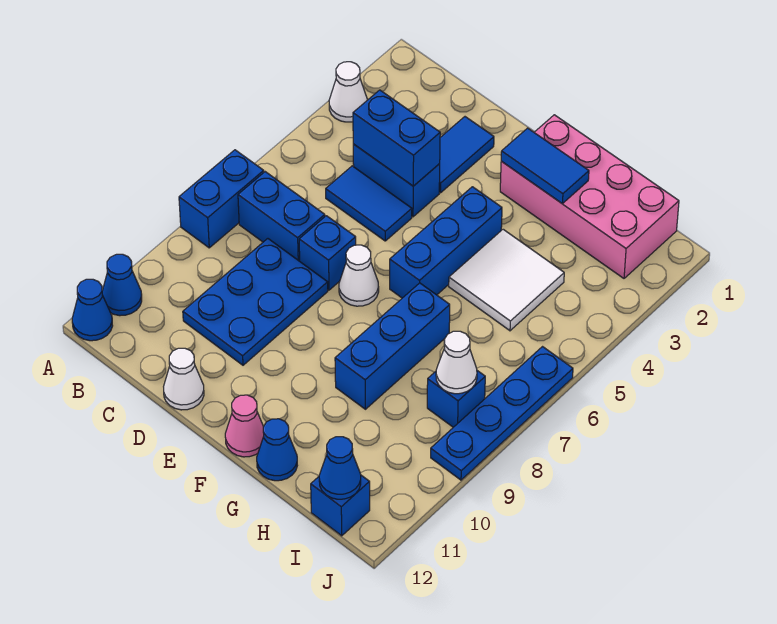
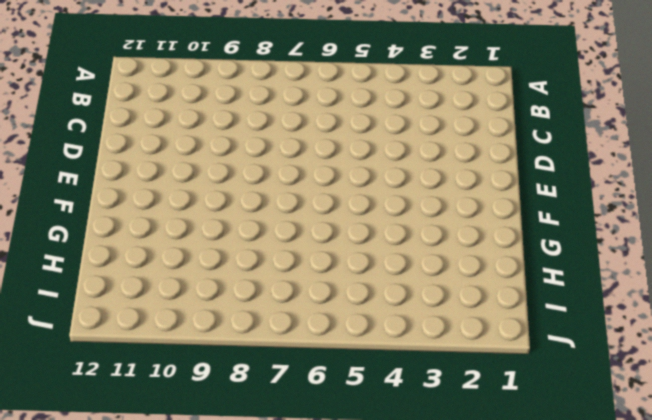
none -> white cone A3 level 1
none -> blue brick A7:A8 level 1
none -> blue cone A11 level 1

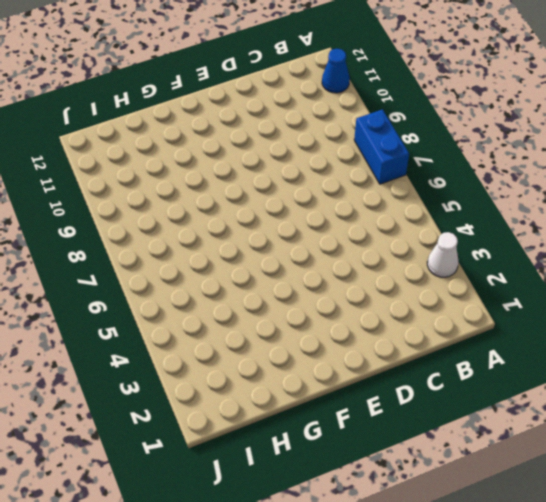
none -> blue cone A12 level 1
none -> blue brick B7:C7 level 1
none -> blue brick C4:D4 level 1

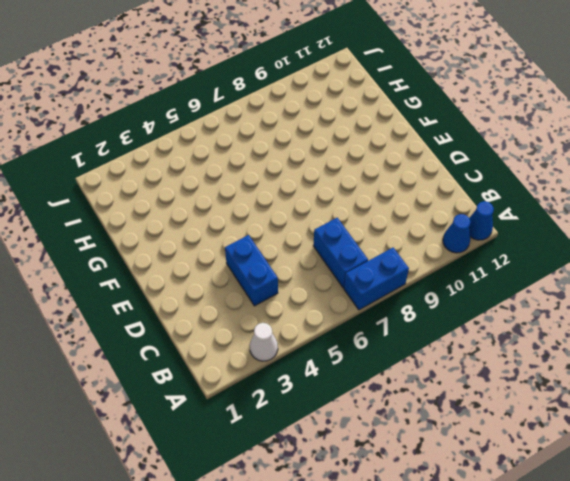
none -> blue tile C5:D5 level 1
none -> blue plate C8:D10 level 1
none -> blue tile D2:D3 level 1

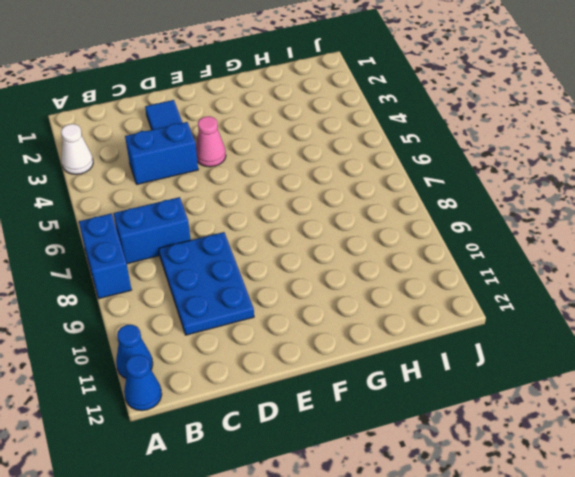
pink cone E4 level 1 -> pink cone F12 level 1
none -> blue tile C5:D5 level 1
none -> blue brick D7 level 1
none -> white cone D12 level 1

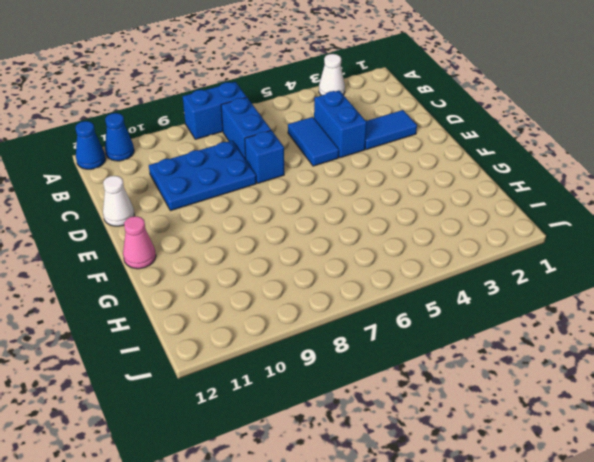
none -> white cone E7 level 1
none -> pink brick F1:I2 level 1
none -> blue brick F4:F6 level 1

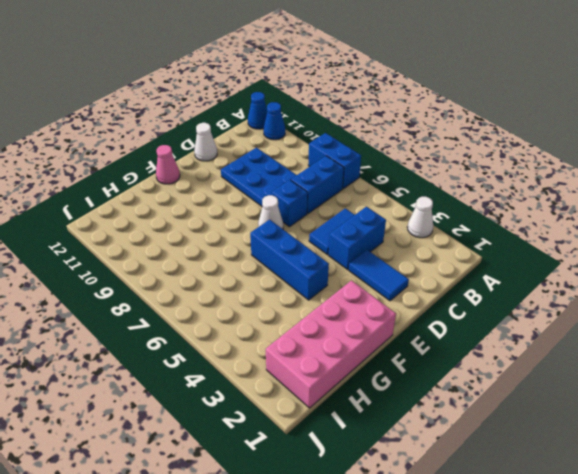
none -> white tile G4:H5 level 1
none -> blue brick G7:G9 level 1
none -> blue cone G12 level 1

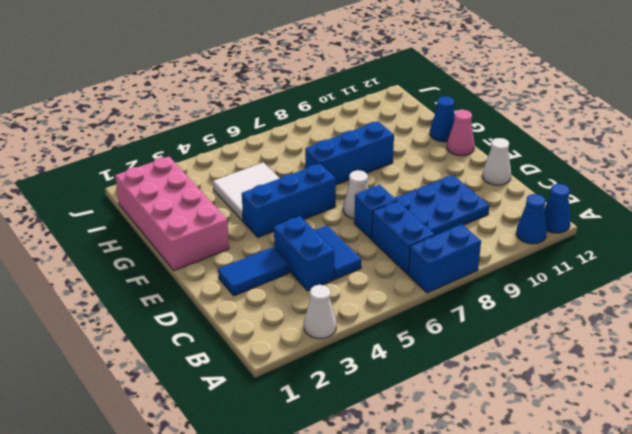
none -> blue brick I8 level 1
none -> blue brick I12 level 1
none -> blue plate J6:J9 level 1

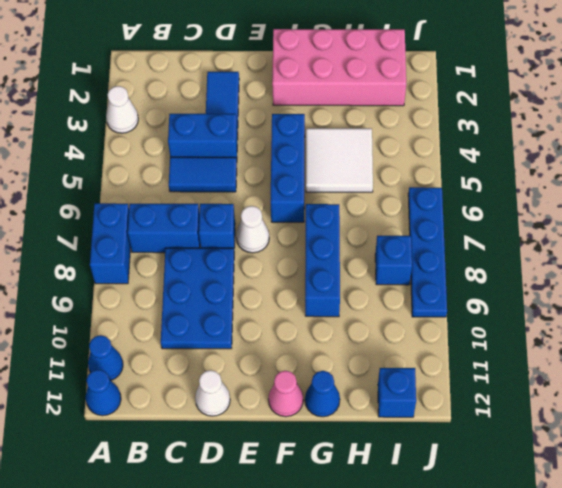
none -> blue brick C4:D4 level 2
none -> blue tile F2:G2 level 2
none -> white cone I8 level 2

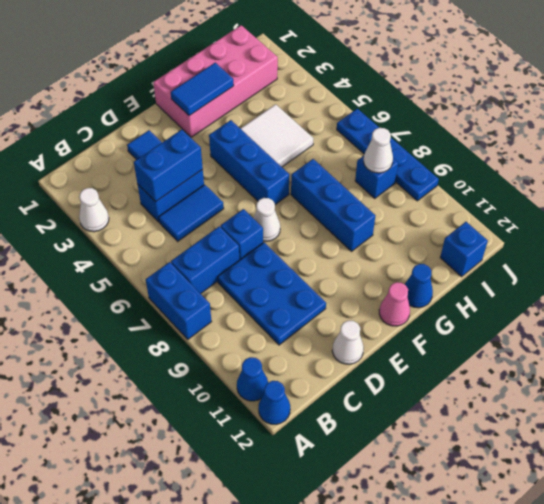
none -> blue cone I12 level 2

